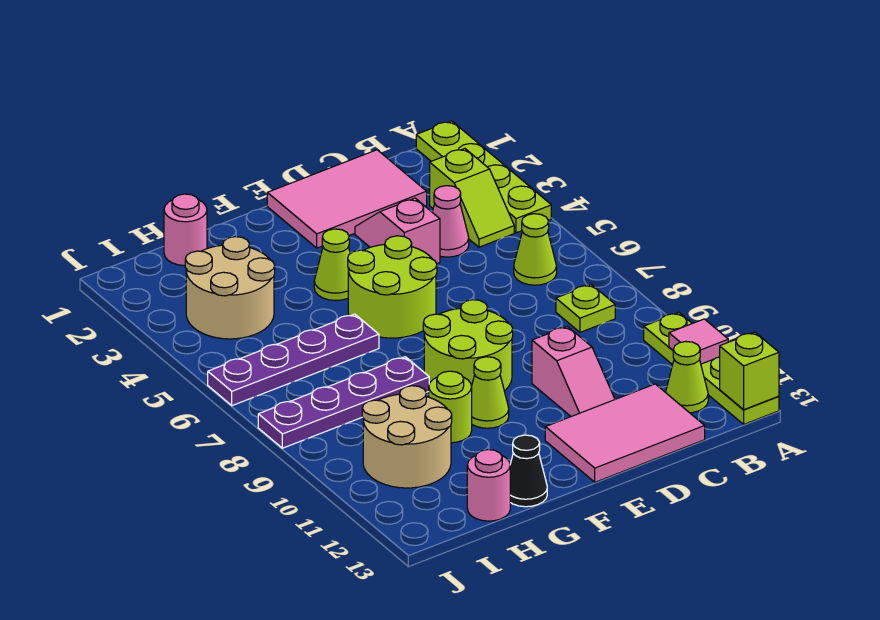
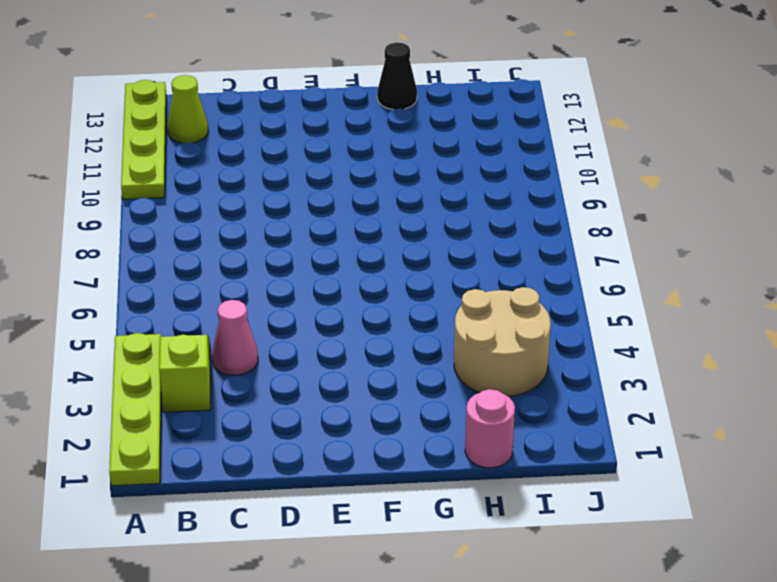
none -> lime cone B6 level 1
none -> lime plate B8 level 1
none -> pink tile C1:E2 level 1

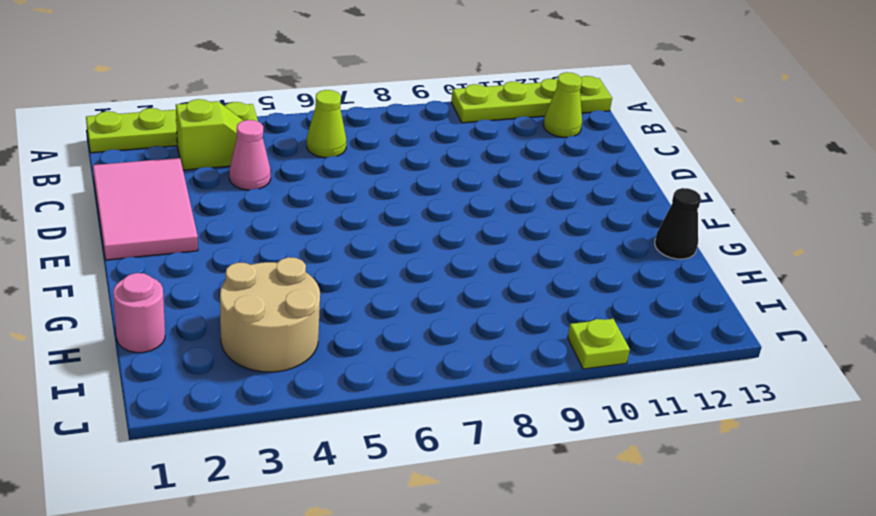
lime plate J10 level 1 -> lime plate B8 level 1
none -> pink tile C12:E13 level 1
none -> pink slope D3:D4 level 1 top 4
none -> pink slope D10:D11 level 1 top 10

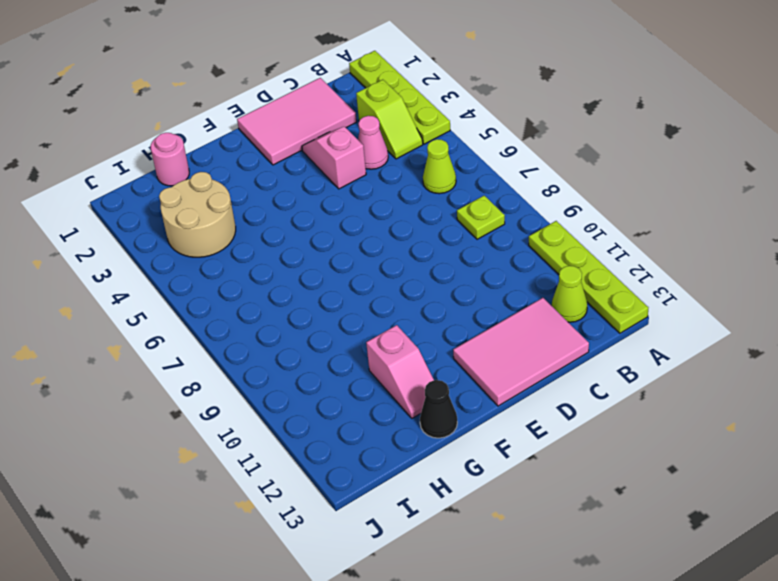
pink slope G11:G12 level 1 top 11 -> pink slope D10:D11 level 1 top 10
none -> lime round brick E5:F6 level 1
none -> lime round brick E8:F9 level 1
none -> lime cone F4 level 1

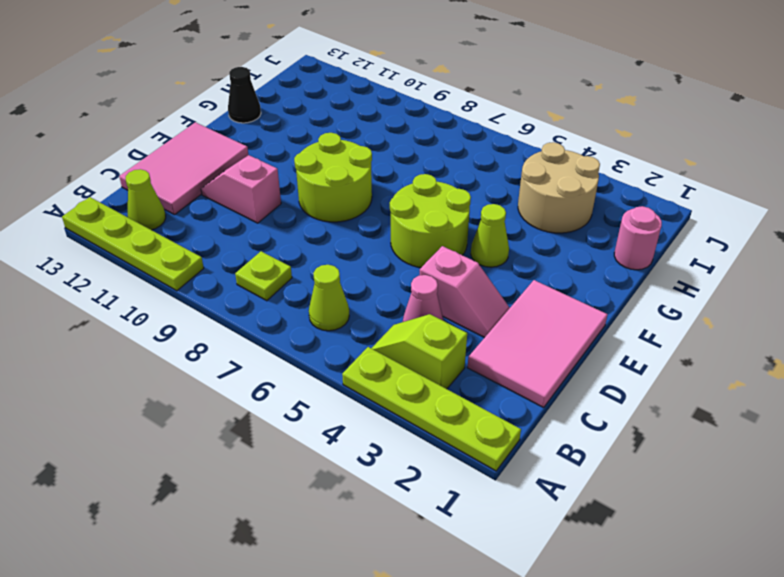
none -> lime cone F10 level 1
none -> purple plate G6:J6 level 1
none -> purple plate G8:J8 level 1

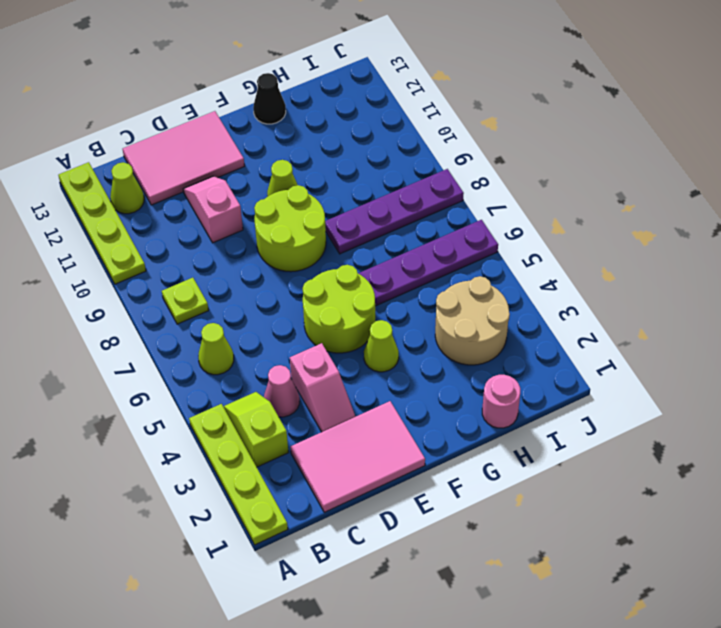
none -> lime round brick G10 level 1
none -> tan round brick H10:I11 level 1
none -> pink round brick H13 level 1

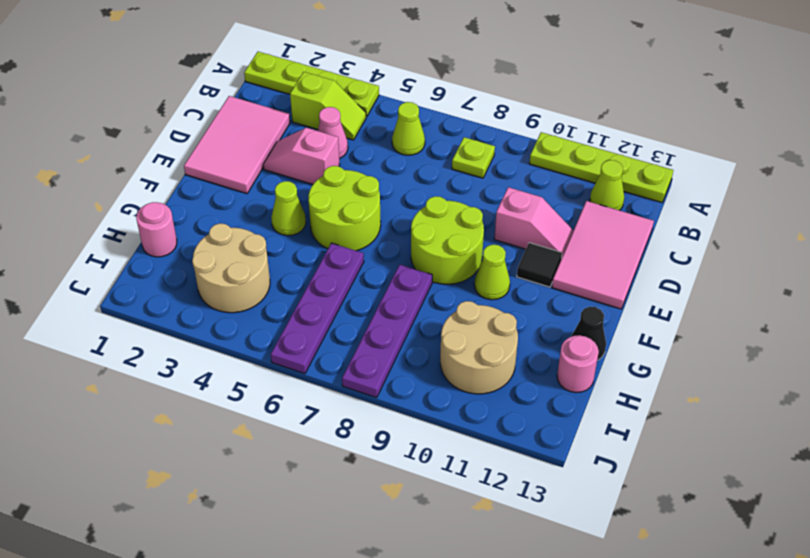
black tile E11 level 1 -> none
none -> lime round brick G10 level 1
none -> pink tile A11 level 2
none -> lime brick A13 level 2

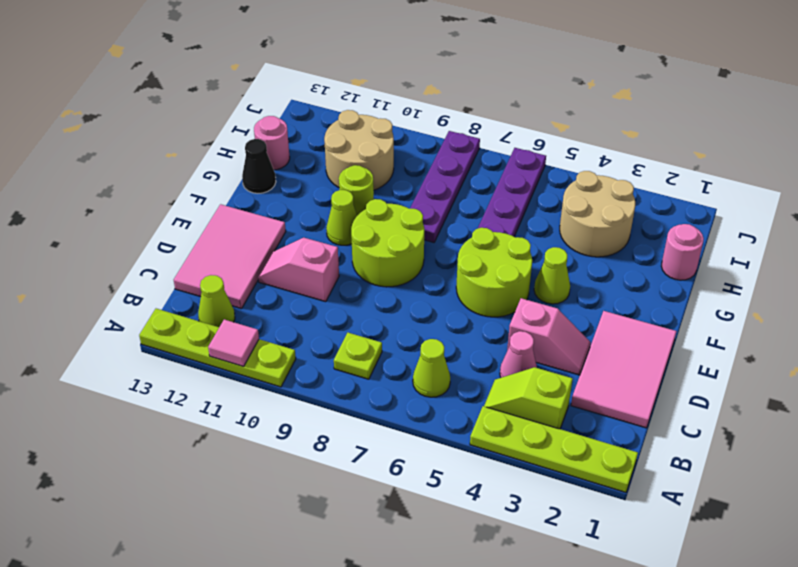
none -> lime brick A13 level 2

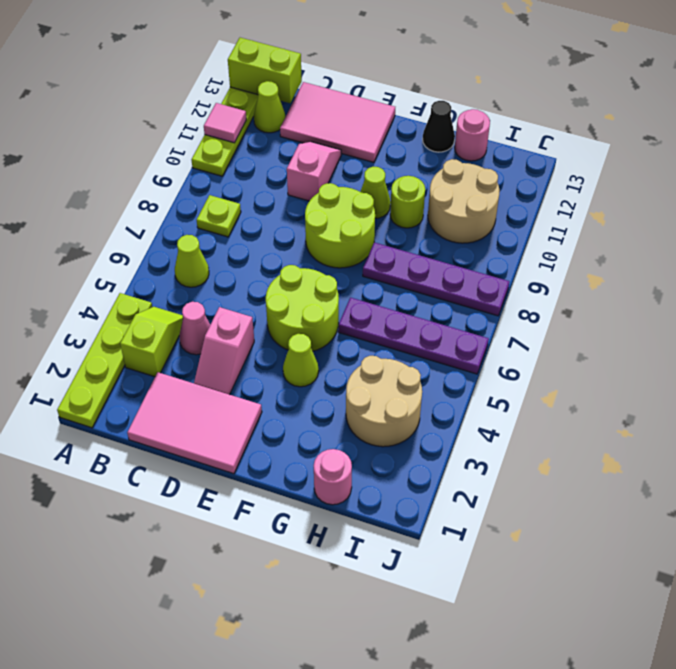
lime brick A13:B13 level 2 -> lime brick A13 level 2

